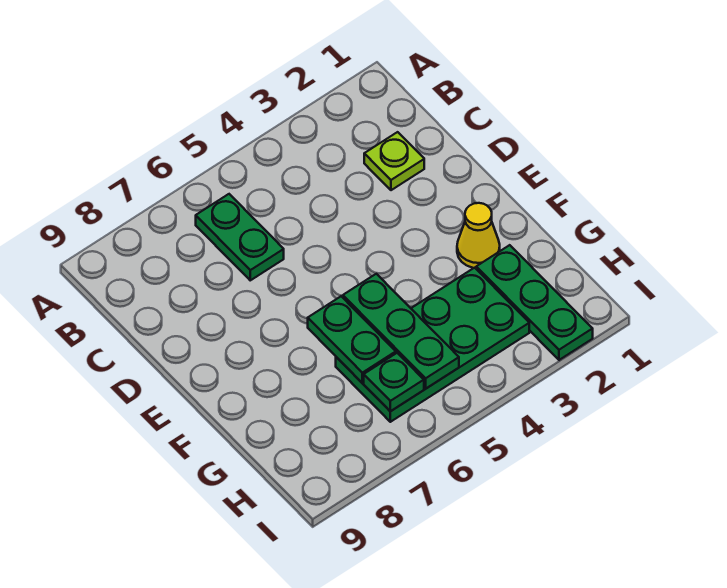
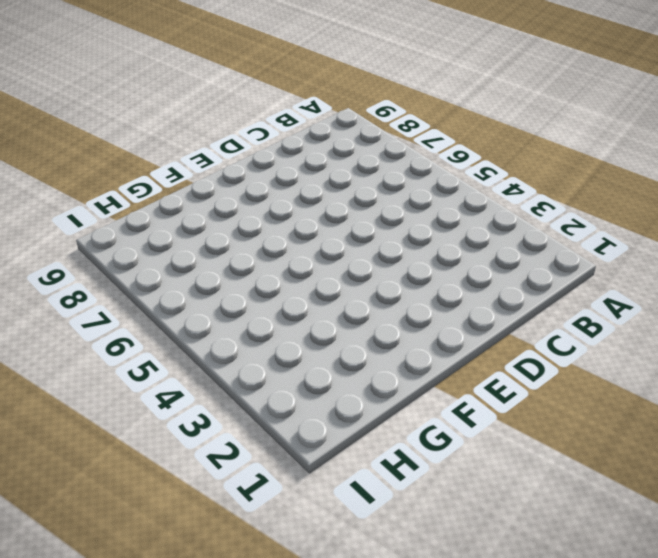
none -> green plate B6:C6 level 1
none -> lime plate C2 level 1

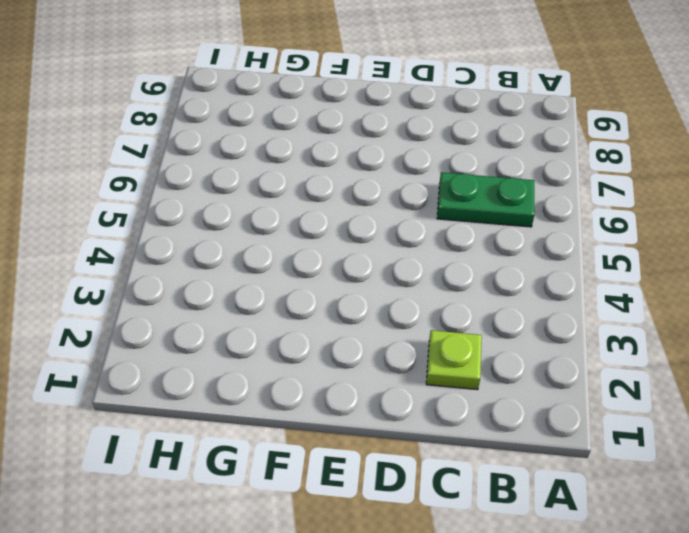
none -> yellow cone F2 level 1
none -> green plate G2:I2 level 1

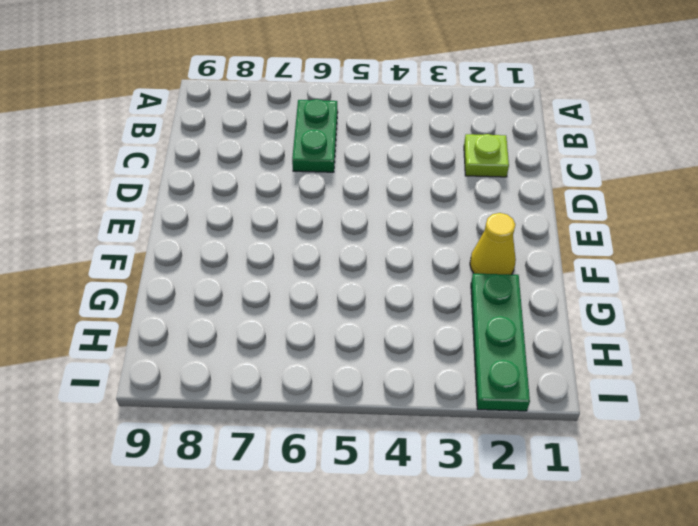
none -> green plate G3:H6 level 1
none -> green plate F5:H5 level 2

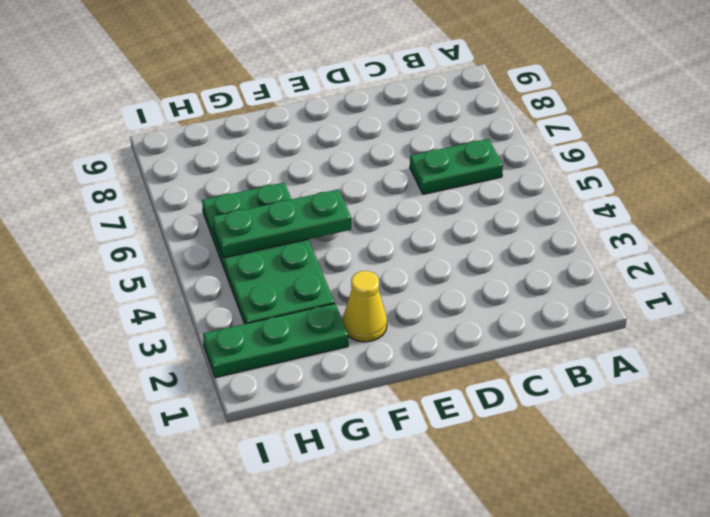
none -> lime plate C2 level 1
none -> green plate F6:G6 level 2

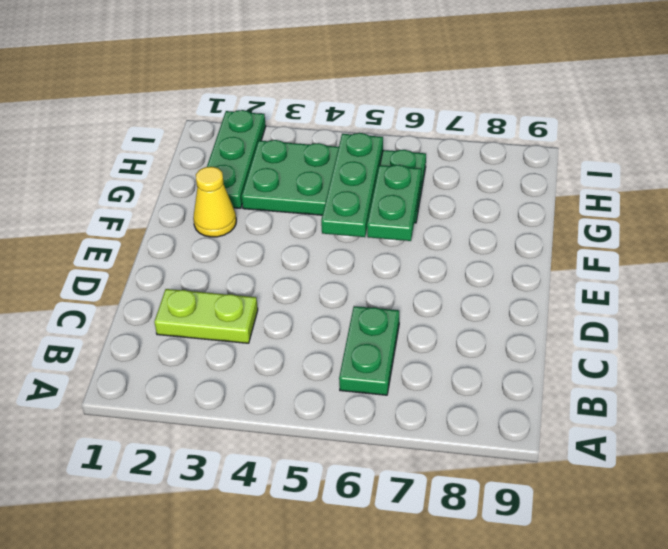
lime plate C2:C3 level 1 -> lime plate C2 level 1
none -> green plate H6 level 2

